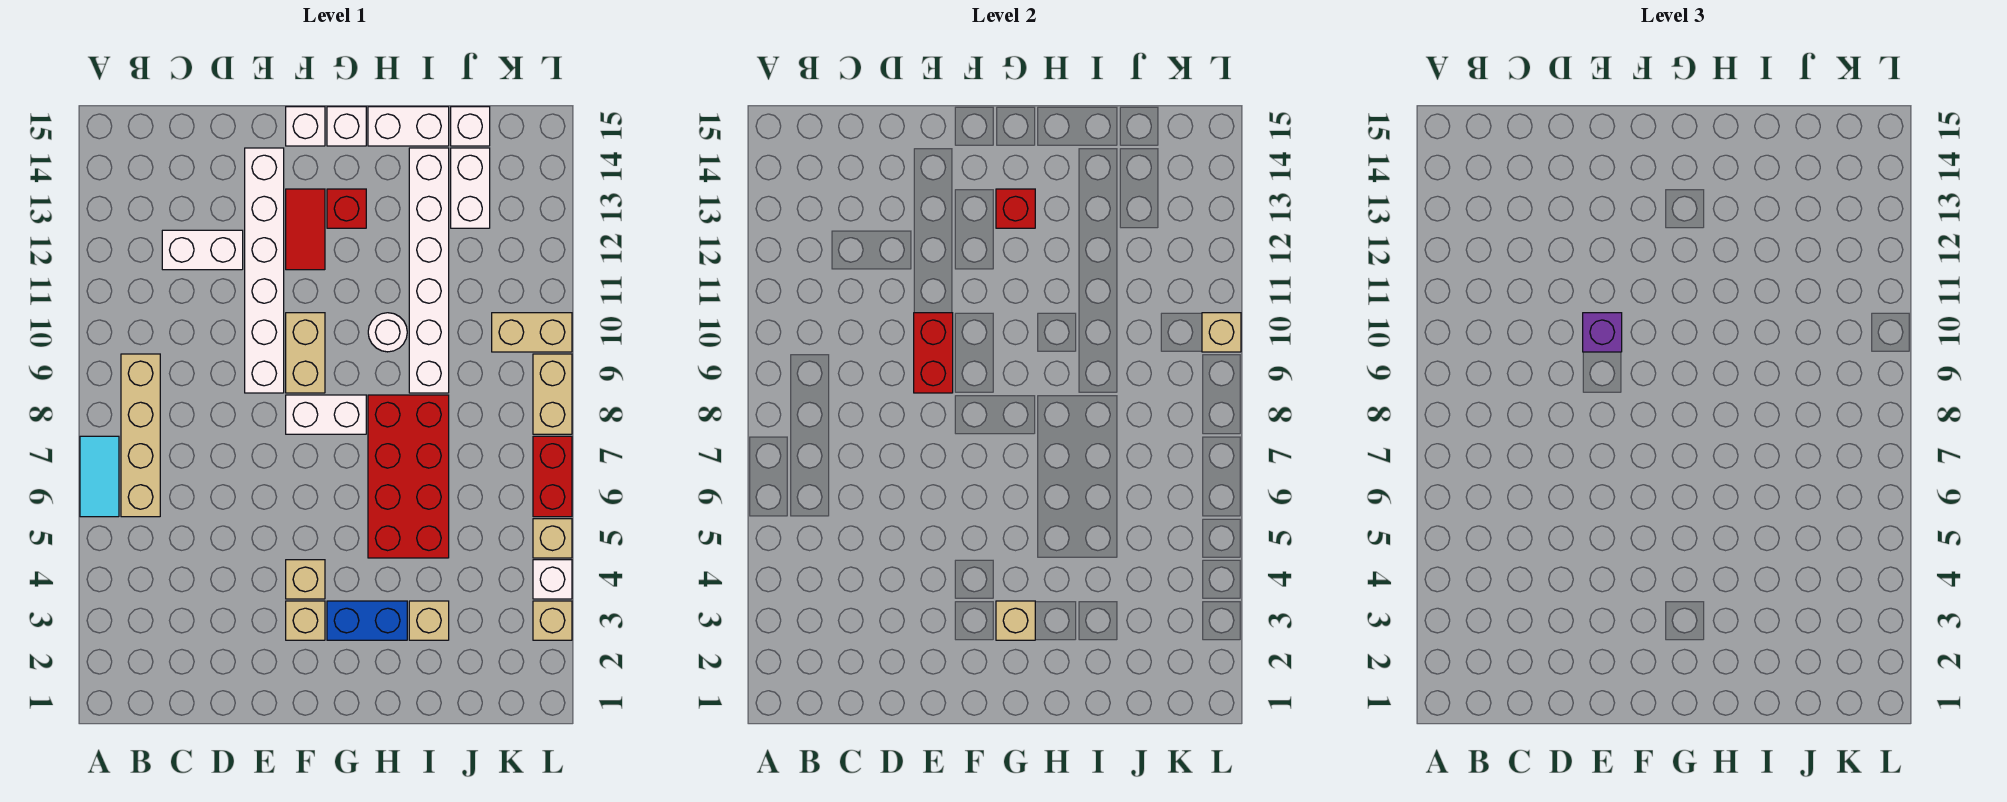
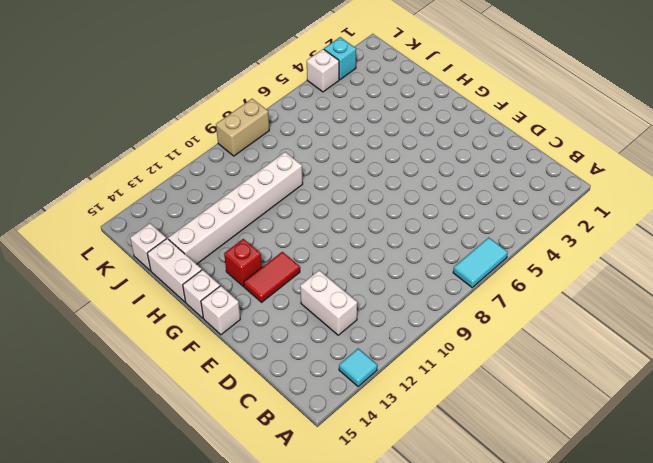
cyan tile A13 level 1 -> none
cyan brick L3 level 1 -> tan brick L3 level 1
none -> tan brick B6:B9 level 1
none -> white brick E9:E14 level 1
none -> tan brick F3 level 1
none -> tan brick F4 level 1

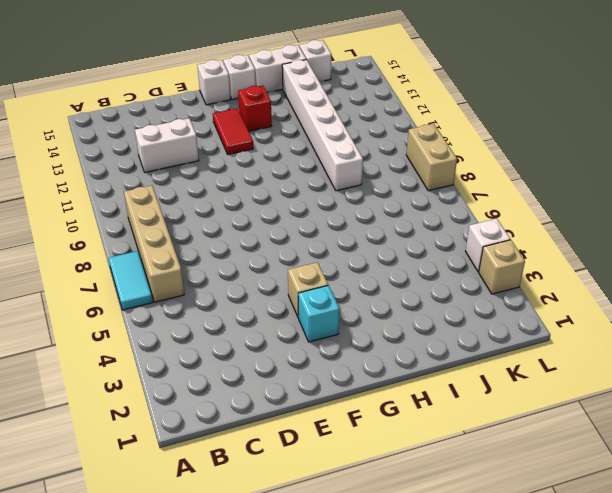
cyan brick F3 level 1 -> tan brick F3 level 1
none -> white brick E9:E14 level 1
none -> white brick F8:G8 level 1
none -> tan brick F9:F10 level 1
none -> blue brick G3:H3 level 1

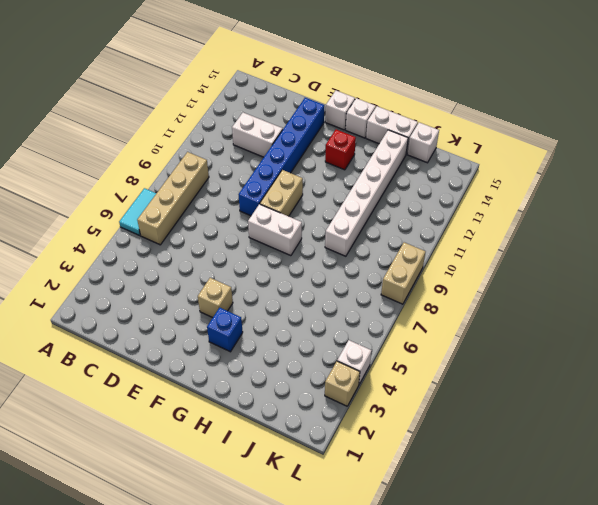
blue brick E9:E14 level 1 -> white brick E9:E14 level 1
blue brick G3 level 1 -> blue brick G3:H3 level 1
none -> tan brick F3 level 1
none -> red tile F12:F13 level 1
none -> red brick H5:I8 level 1
none -> white round brick H10 level 1

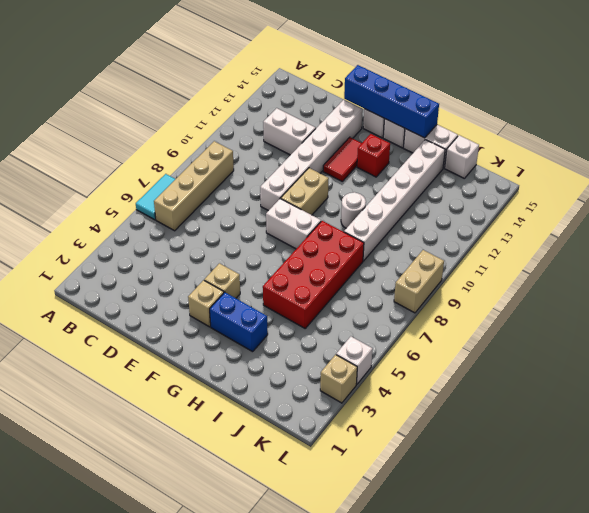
blue brick E15:H15 level 2 -> none
none -> tan brick I3 level 1
none -> white brick J13:J14 level 1
none -> tan brick K10:L10 level 1
none -> tan brick L5 level 1

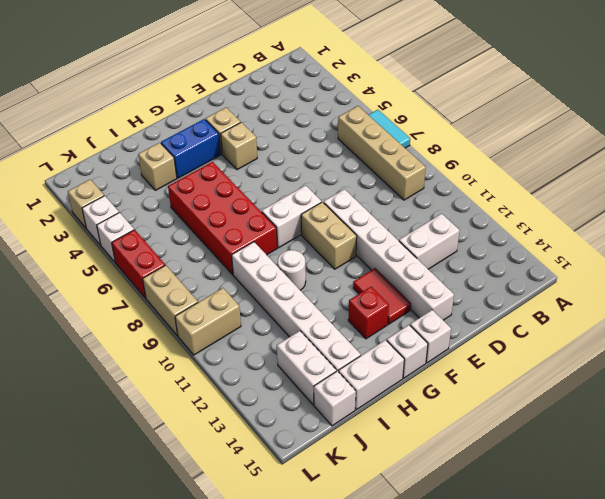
white brick L5 level 1 -> tan brick L5 level 1
none -> red brick E9:E10 level 2
none -> tan brick G3 level 2
none -> red brick G13 level 2
none -> tan brick L10 level 2

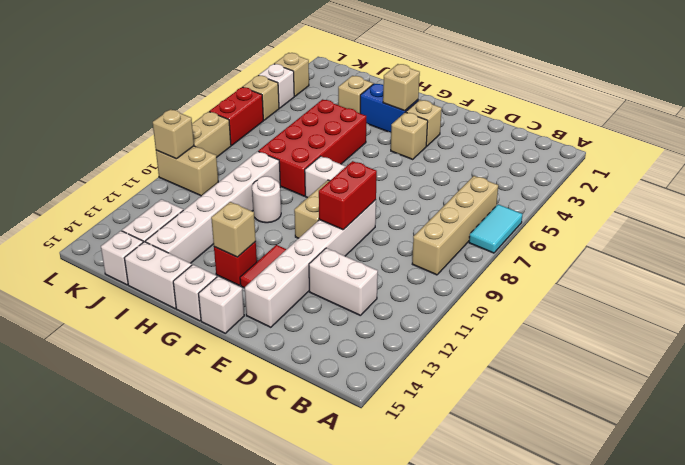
tan brick G13 level 2 -> red brick G13 level 2
none -> purple brick E10 level 3

